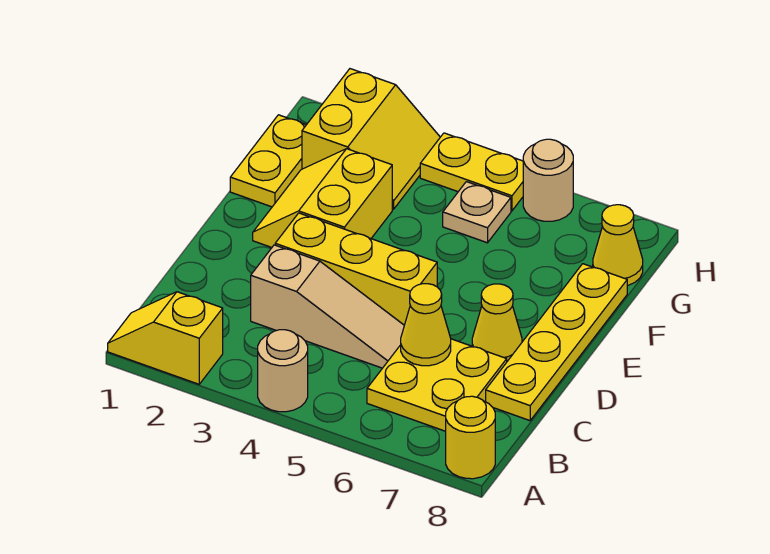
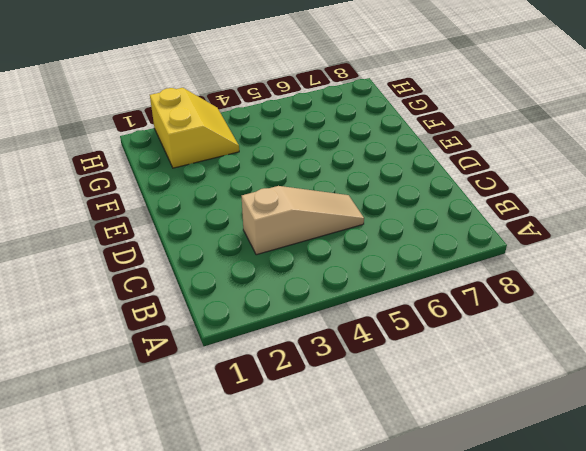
none -> yellow slope A1:A2 level 1 top 2
none -> tan round brick A4 level 1
none -> yellow round brick A8 level 1

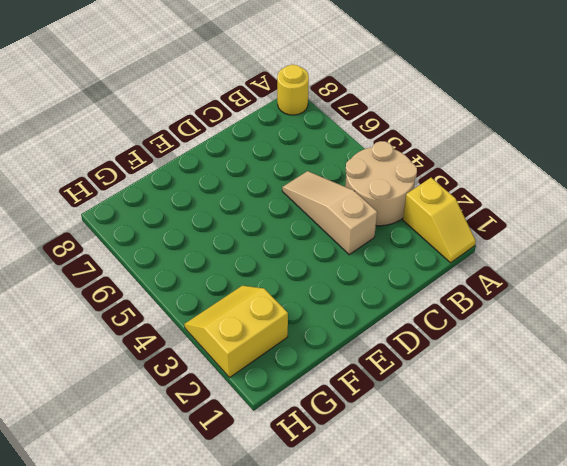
tan round brick A3:B4 level 1 -> tan round brick A4 level 1
none -> yellow plate B6:C7 level 1
none -> yellow plate C8:F8 level 1
none -> yellow brick D3:D5 level 1

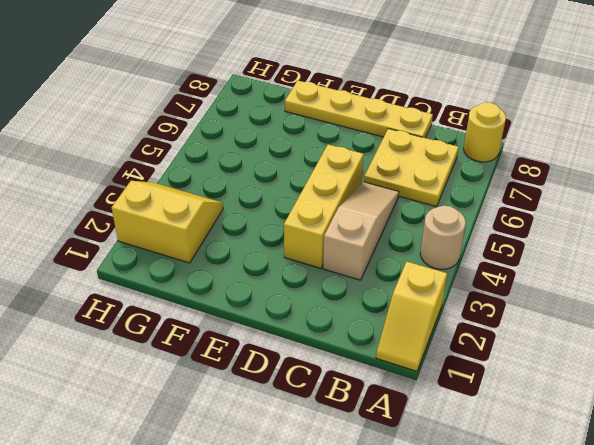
none -> yellow cone D7 level 1
none -> yellow slope E2:F3 level 1 top 3
none -> yellow plate F1:G1 level 1

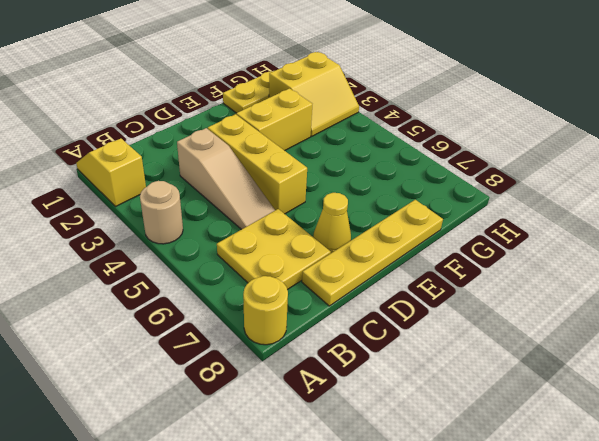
none -> tan plate G5 level 1
none -> yellow cone G8 level 1
none -> yellow plate H4:H5 level 1

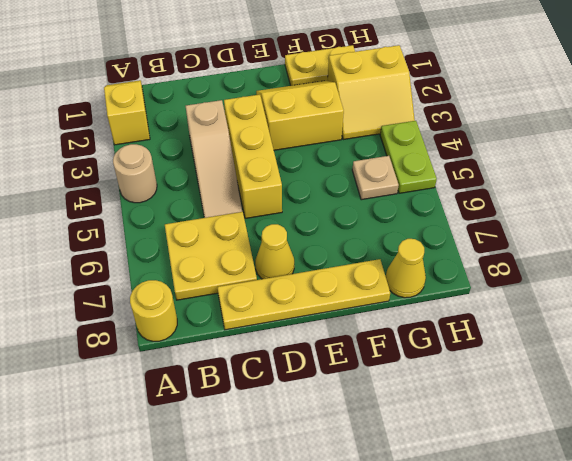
lime plate H4:H5 level 1 -> yellow plate H4:H5 level 1
none -> tan round brick H6 level 1
none -> yellow cone C6 level 2

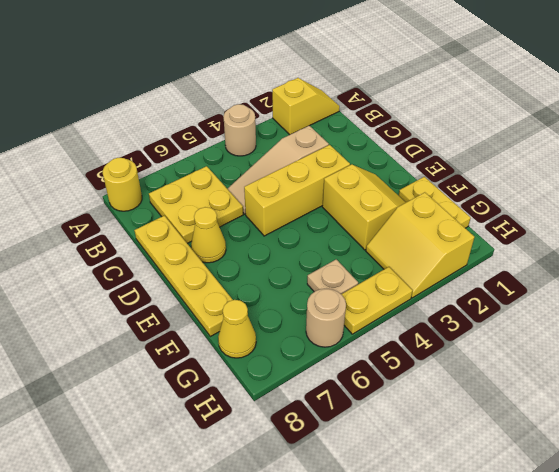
none -> yellow cone C6 level 2

